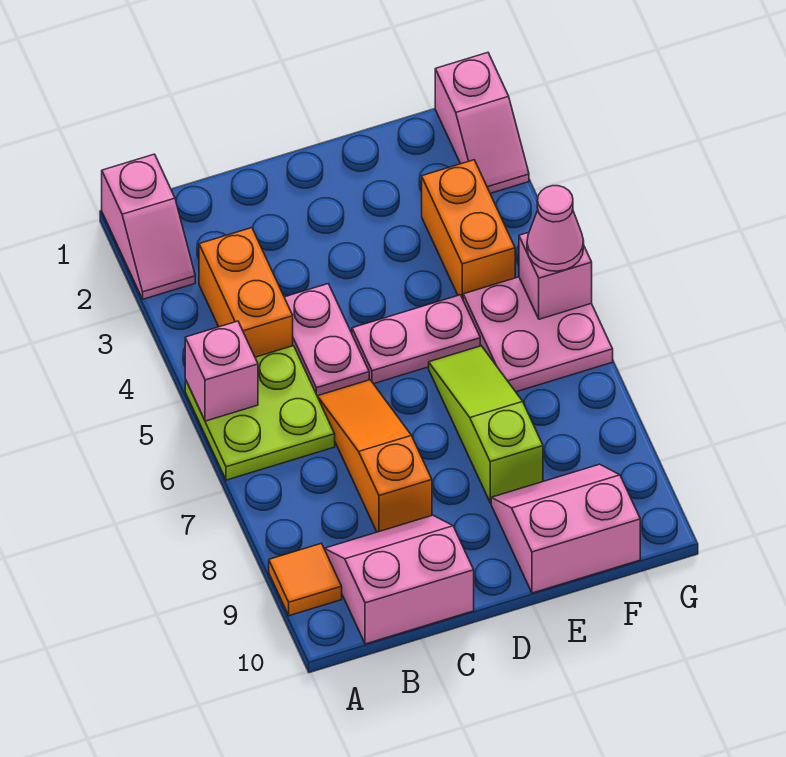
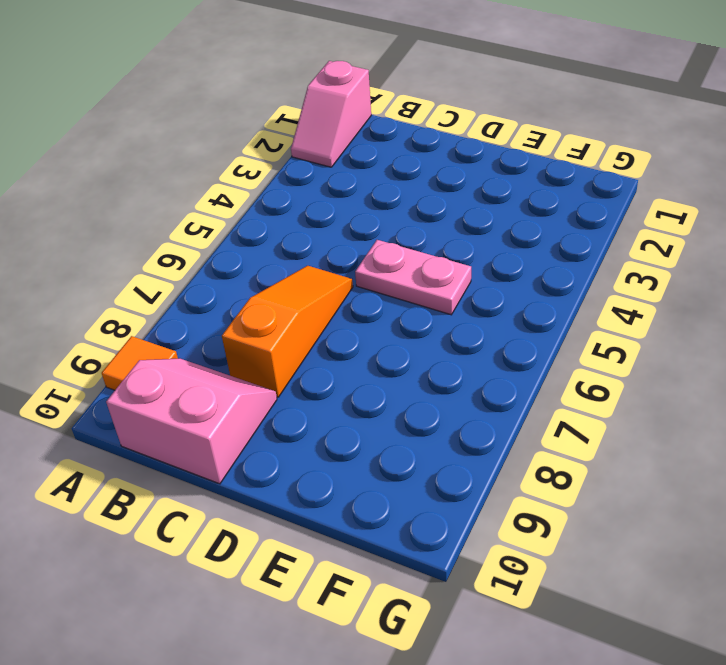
none -> lime plate A5:B6 level 1
none -> orange brick B3:B4 level 1
none -> pink plate C4:C5 level 1

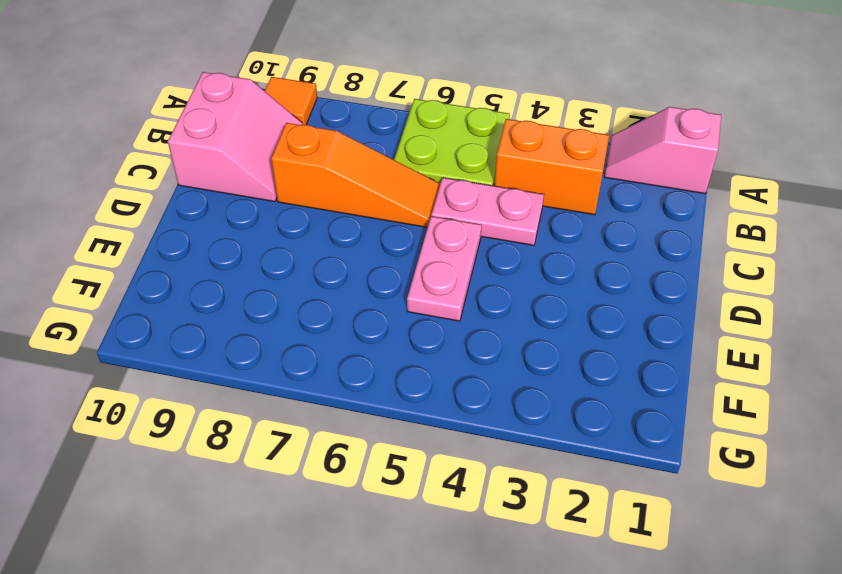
none -> lime slope E6:E8 level 1 top 8
none -> pink slope E9:F10 level 1 top 10
none -> orange brick F3:F4 level 1

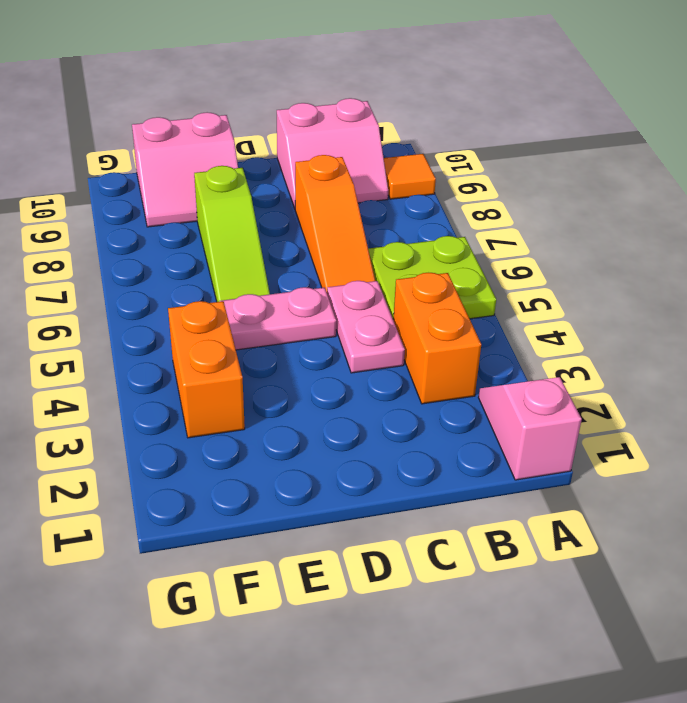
none -> pink plate F5:G6 level 1
none -> pink slope G1:G2 level 1 top 1
none -> pink brick A5 level 2

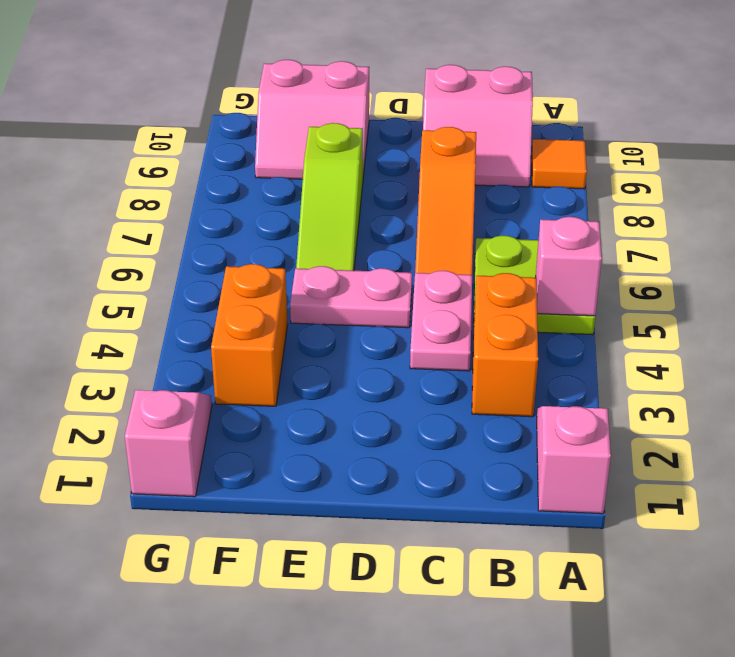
none -> pink plate F5:G6 level 1
none -> pink brick G5 level 2
none -> pink cone G5 level 3

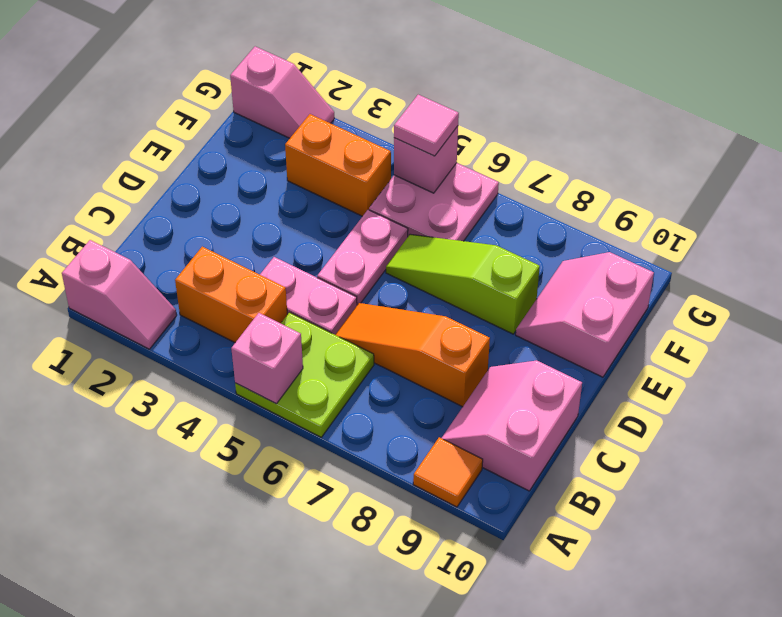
pink tile G5 level 3 -> pink cone G5 level 3

